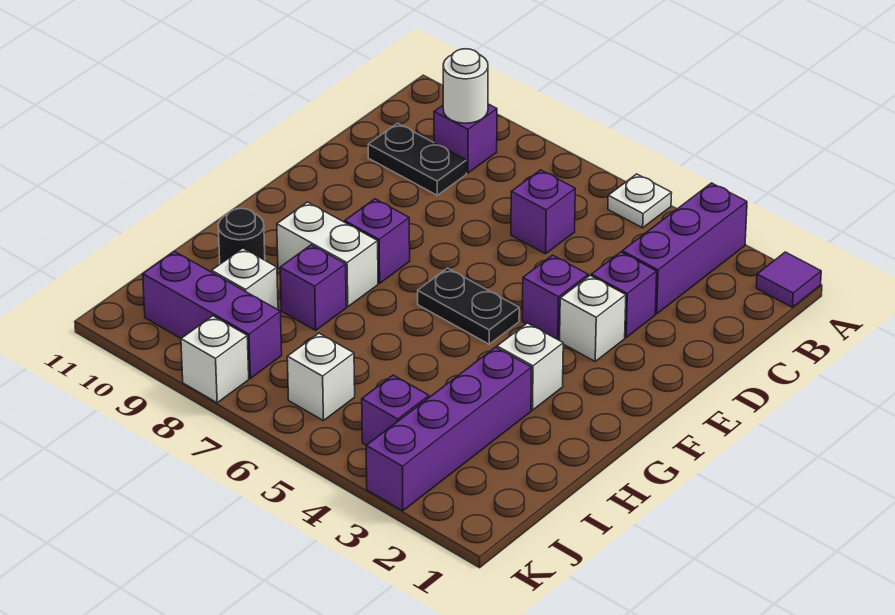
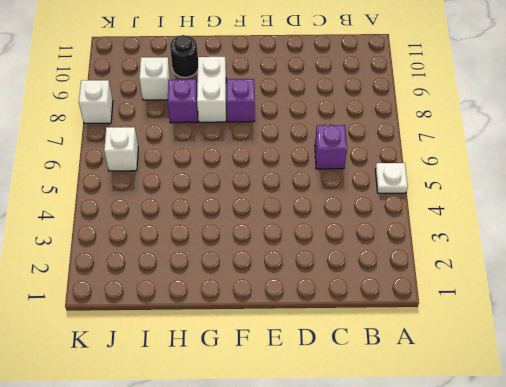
none -> purple tile A1 level 1
none -> purple brick A3:C3 level 1
none -> purple brick B9 level 1

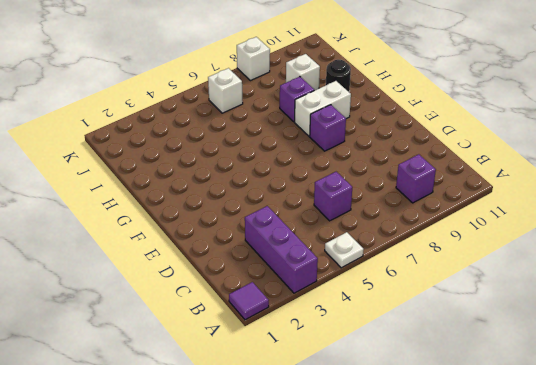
none -> black plate C9:C10 level 1
none -> purple brick D3 level 1
none -> white brick E3 level 1

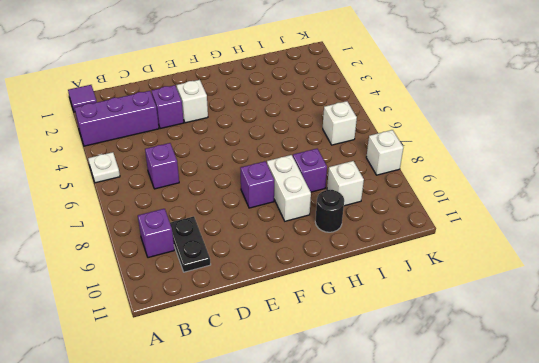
none -> purple brick E4 level 1
none -> black plate F5:F6 level 1
none -> white brick G3 level 1

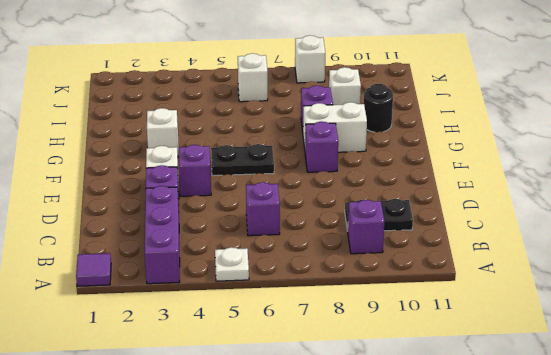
none -> purple brick H3:K3 level 1
none -> purple brick J4 level 1
none -> purple brick J8:J10 level 1

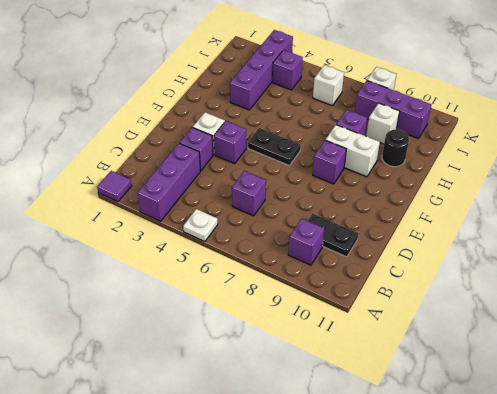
none -> white brick G3 level 1
none -> white round brick B9 level 2

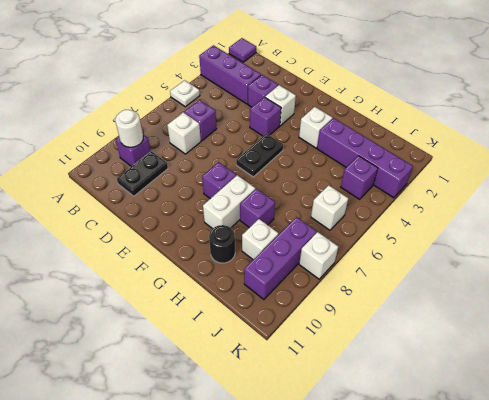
white brick C7 level 1 -> none

